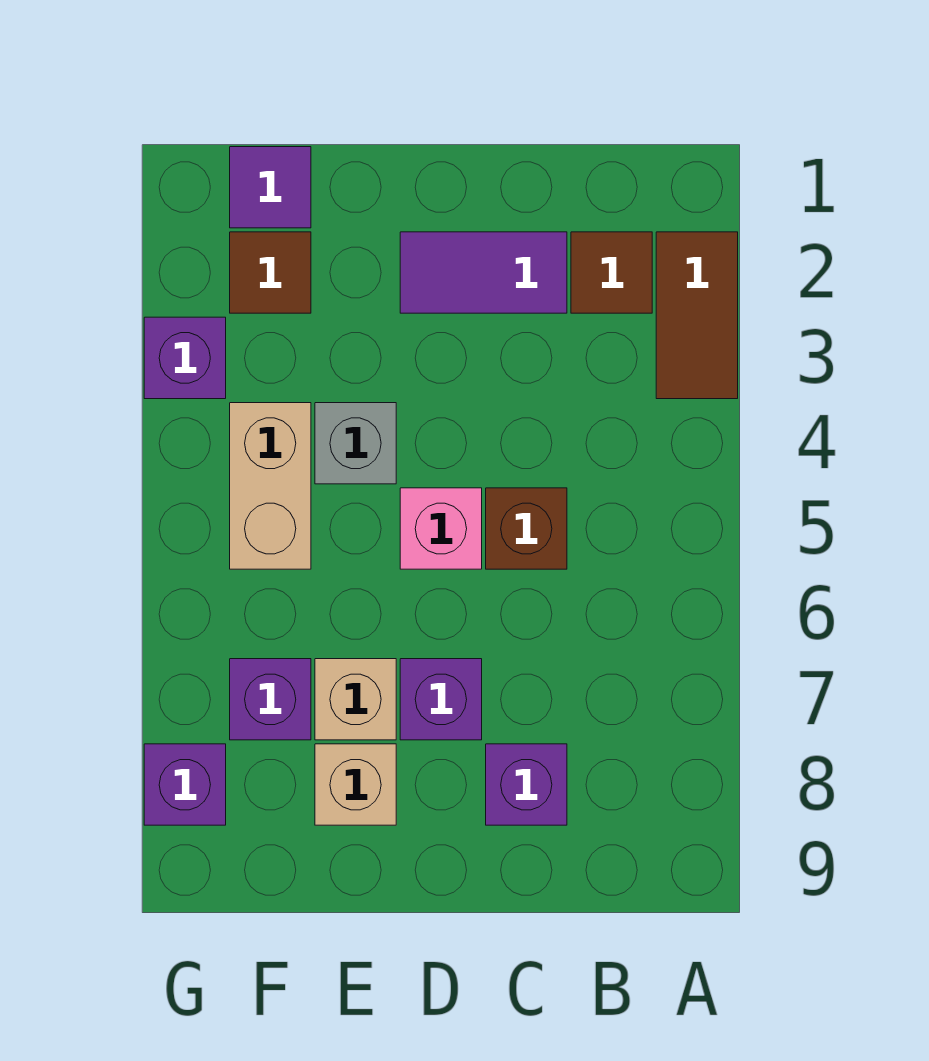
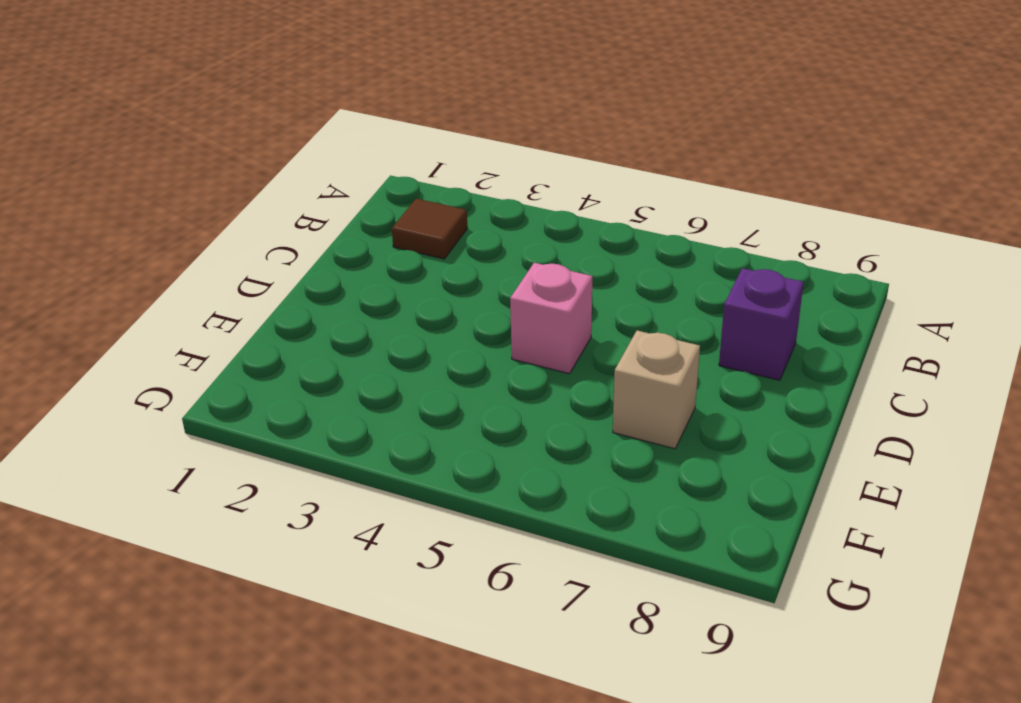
none -> brown tile A2:A3 level 1
none -> purple tile C2:D2 level 1
none -> brown brick C5 level 1

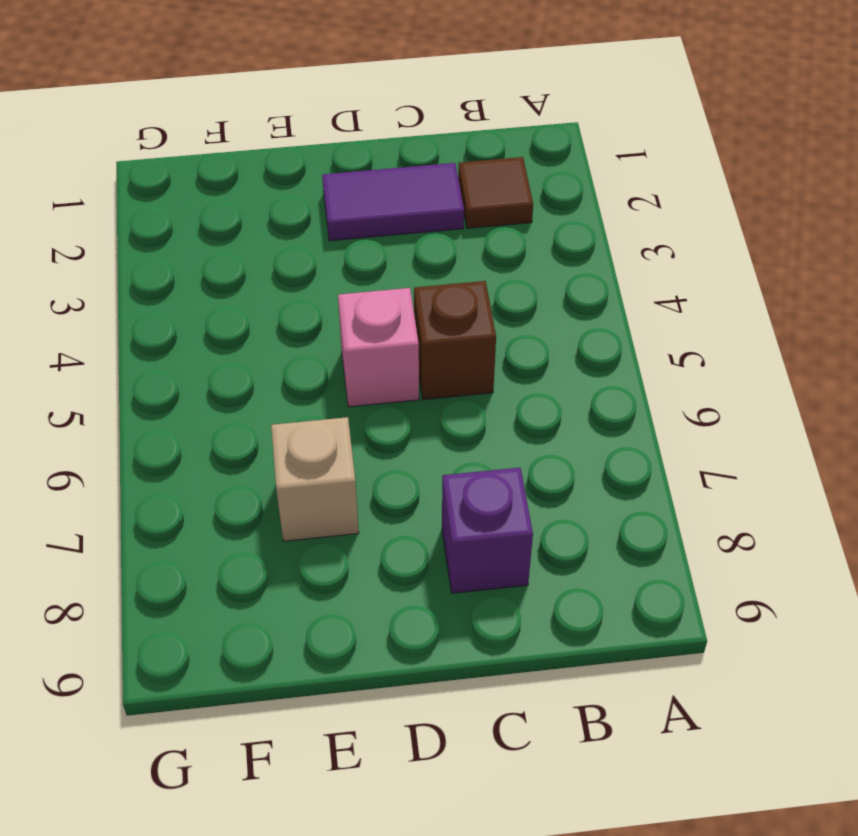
none -> brown tile A2:A3 level 1
none -> purple brick D7 level 1
none -> grey brick E4 level 1

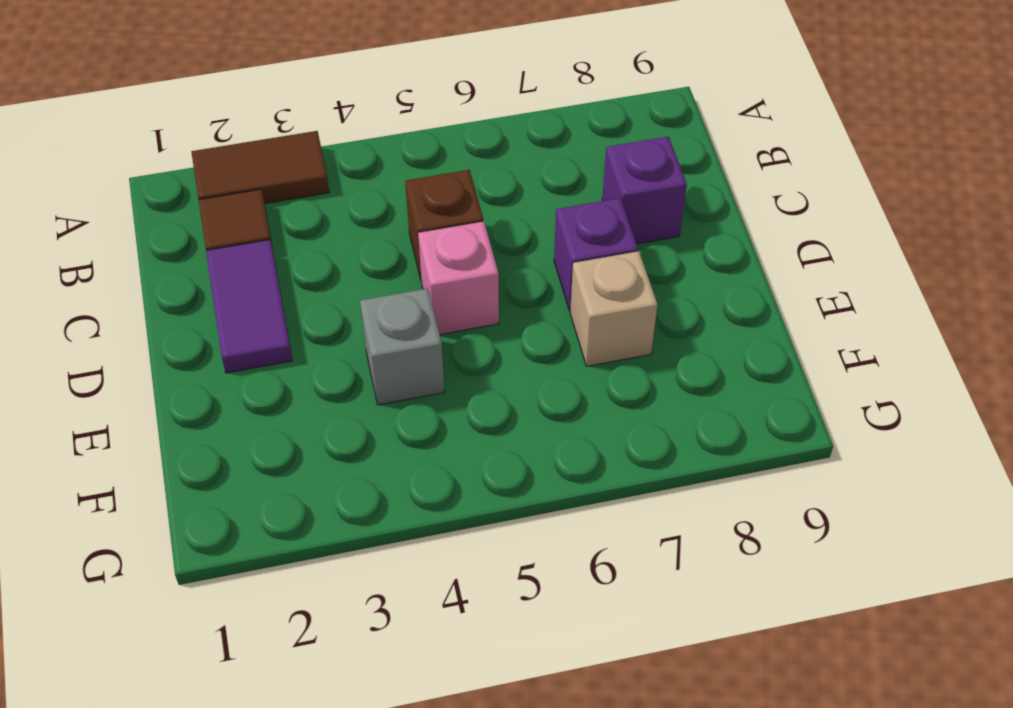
none -> tan brick E8 level 1
none -> purple tile F1 level 1
none -> brown tile F2 level 1

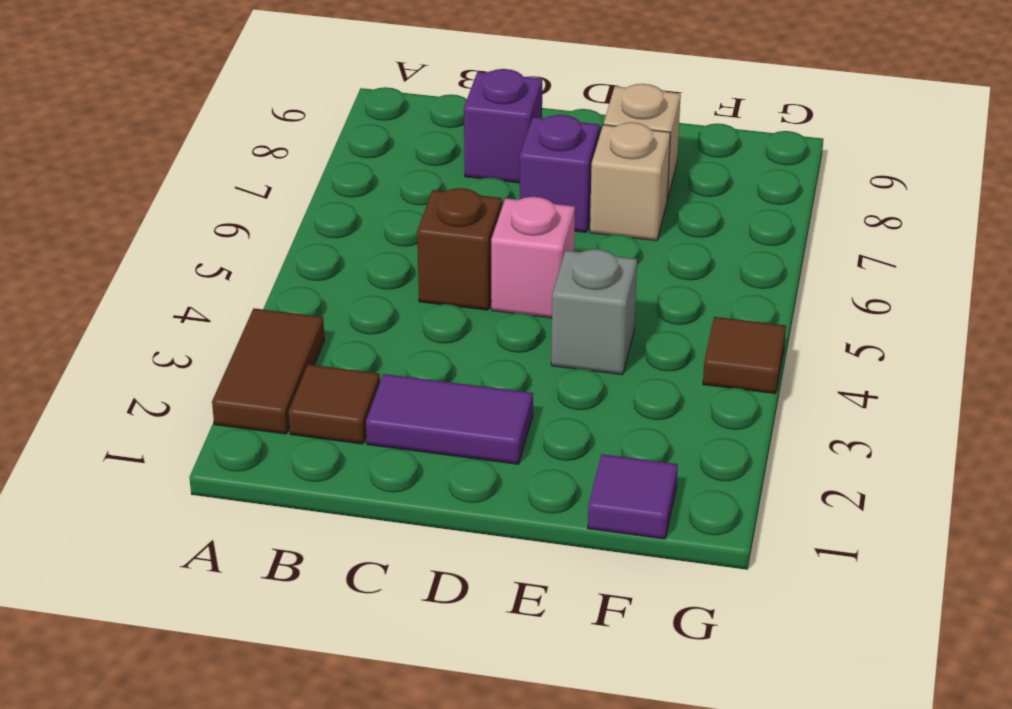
brown tile G4 level 1 -> brown tile F2 level 1
none -> tan brick F4:F5 level 1
none -> purple brick F7 level 1
none -> purple brick G3 level 1

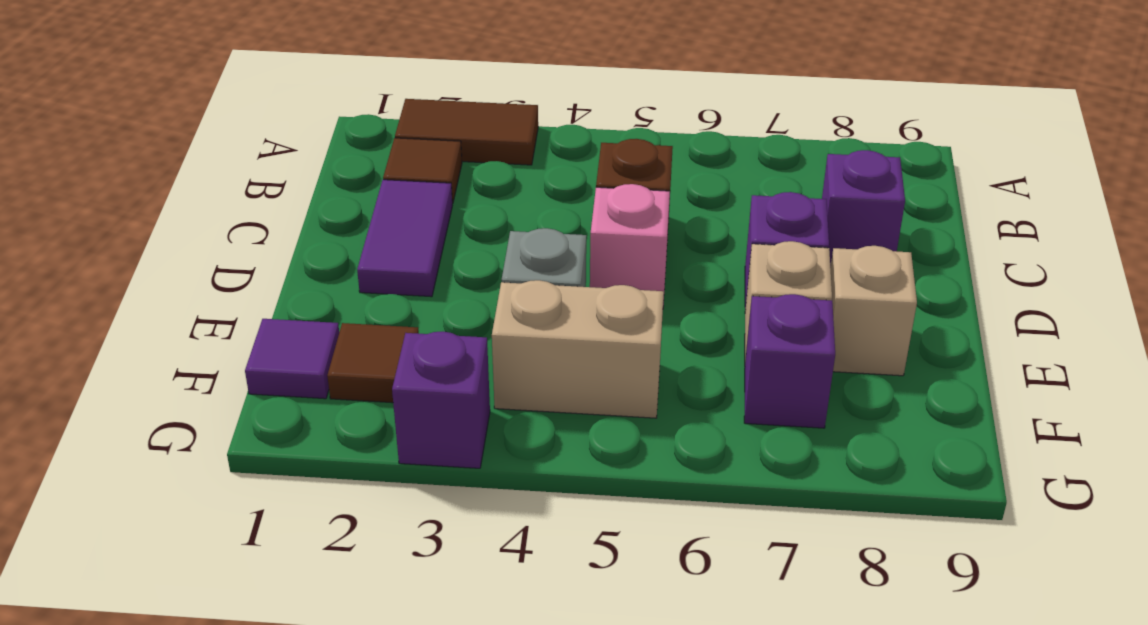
none -> purple brick G8 level 1

